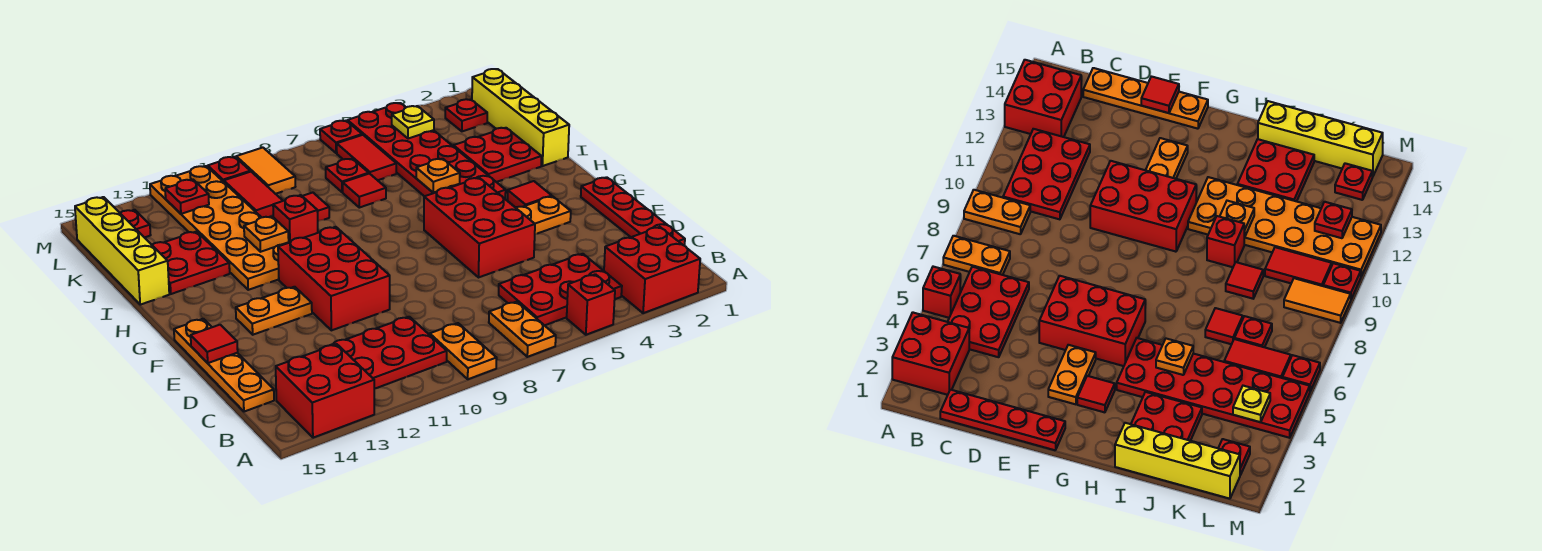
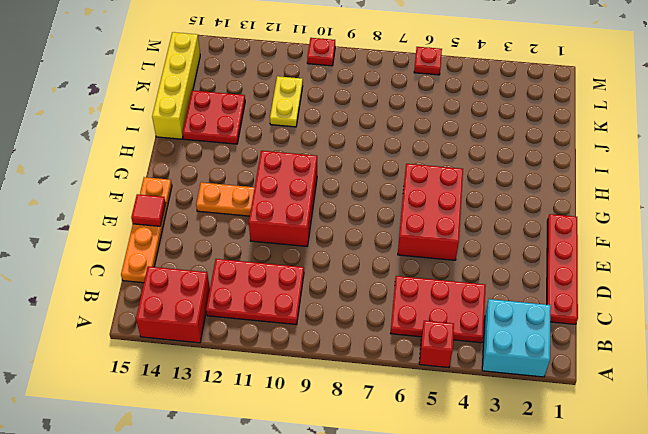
cyan brick A2:B3 level 1 -> red brick A2:B3 level 1
yellow plate J11:K11 level 1 -> orange plate H11:M12 level 1
none -> orange plate A7:B7 level 1
none -> orange plate A9:B9 level 1
none -> orange plate F3:F4 level 1
none -> red tile G3 level 1

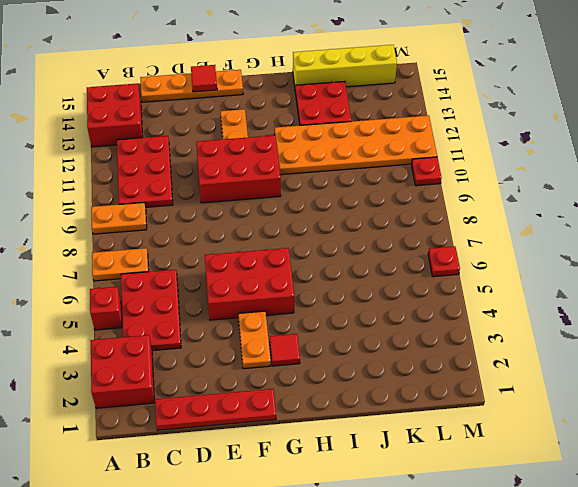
none -> red plate H4:M5 level 1
none -> yellow brick I1:L1 level 1
none -> red plate I2:J3 level 1
none -> red brick I10 level 1

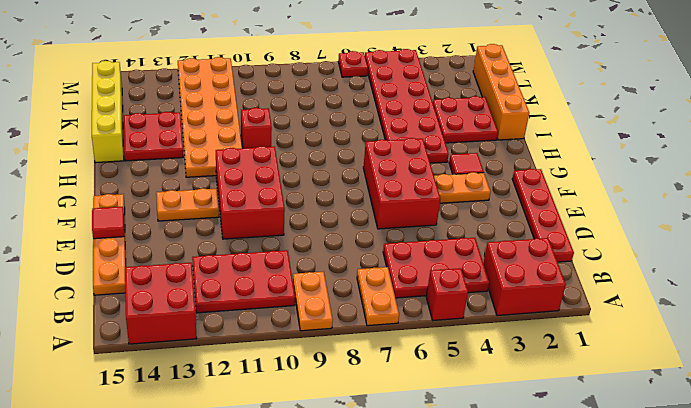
orange brick I1:L1 level 1 -> yellow brick I1:L1 level 1
none -> red tile J7 level 1
none -> red tile J9 level 1
none -> red tile K6:L6 level 1
none -> red plate K7 level 1

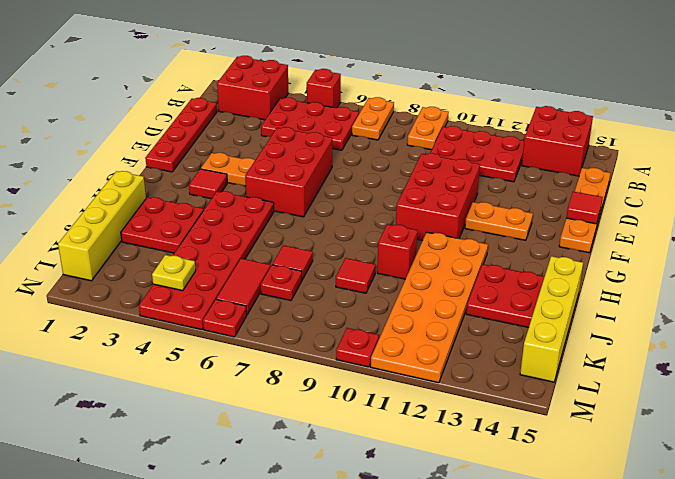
none -> red tile K10:L10 level 1
none -> red plate L2 level 1
none -> orange tile L9:M9 level 1
none -> red plate L14 level 1

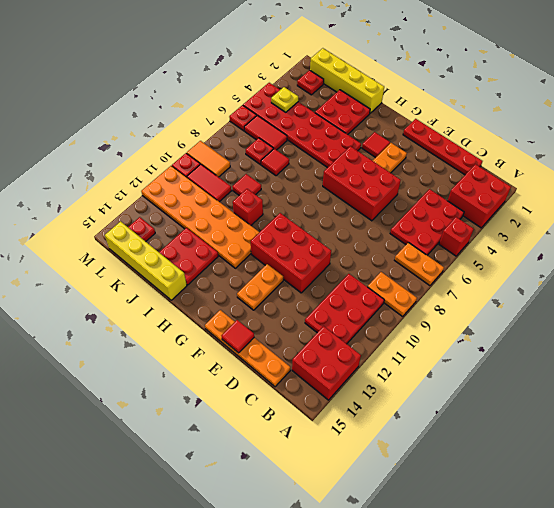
none -> orange plate I5 level 2
none -> orange plate I11 level 2
none -> red plate L12 level 2

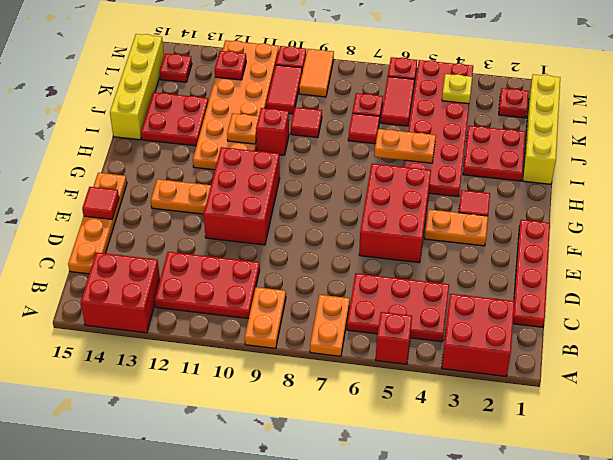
orange plate I5:I6 level 2 -> orange plate I5 level 2

